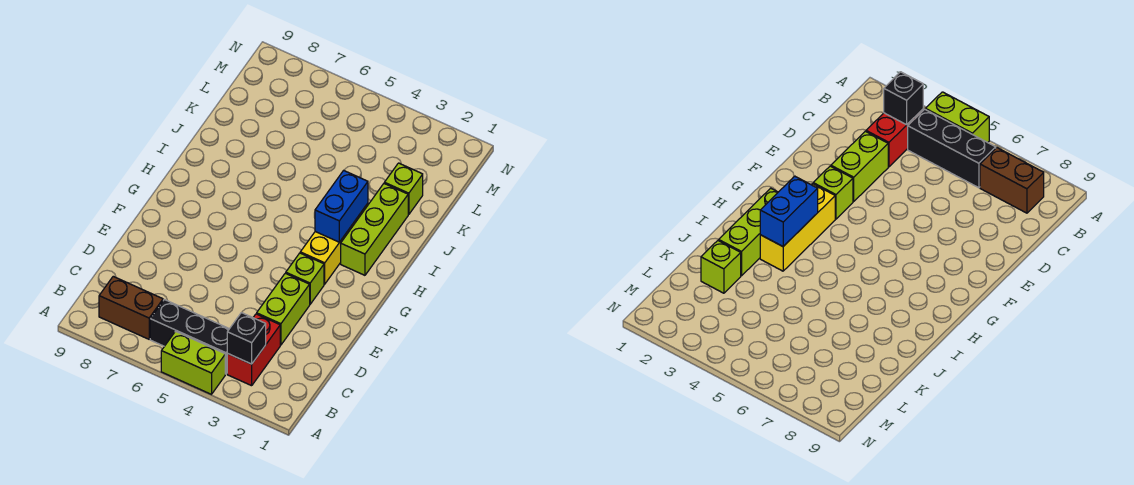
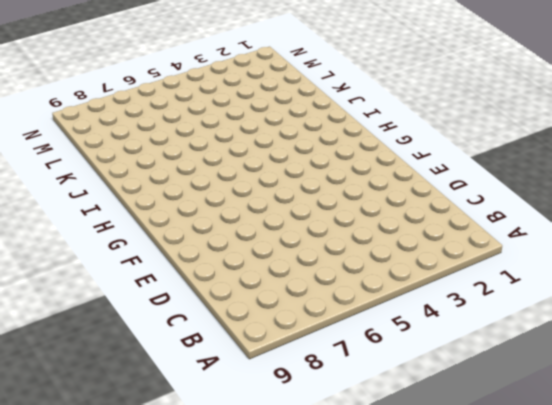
none -> lime brick A4:A5 level 1
none -> red brick B3:C3 level 1

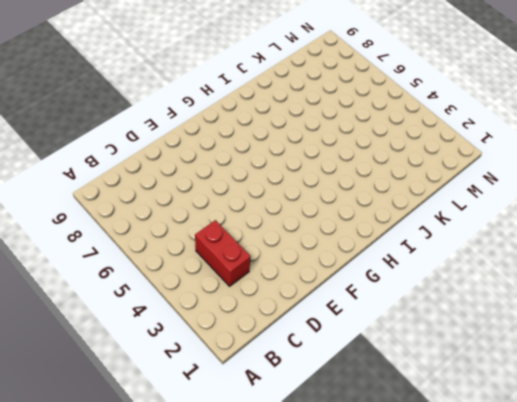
red brick C3:C4 level 1 -> red brick B3:C3 level 1
none -> lime brick A4:A5 level 1
none -> black brick B4:B6 level 1

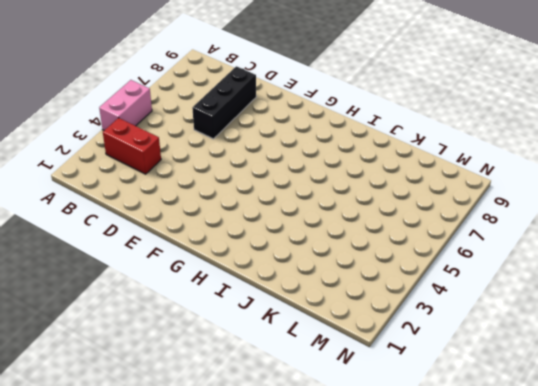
pink brick A4:A5 level 1 -> lime brick A4:A5 level 1
black brick D6:D8 level 1 -> black brick B4:B6 level 1
none -> brown brick B7:B8 level 1
none -> lime brick D3:E3 level 1

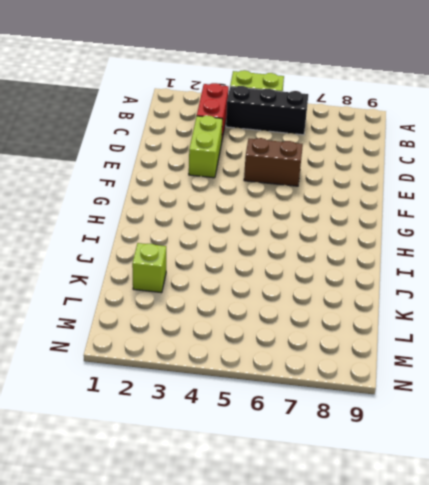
brown brick E5:E6 level 1 -> brown brick B7:B8 level 1
none -> lime brick F3 level 1
none -> yellow brick G3:I3 level 1

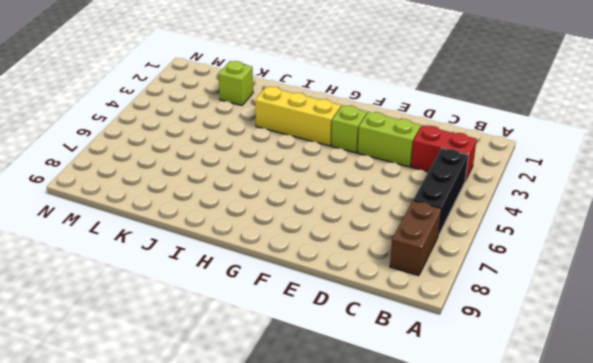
none -> lime brick A4:A5 level 1
none -> lime brick H2:J2 level 1

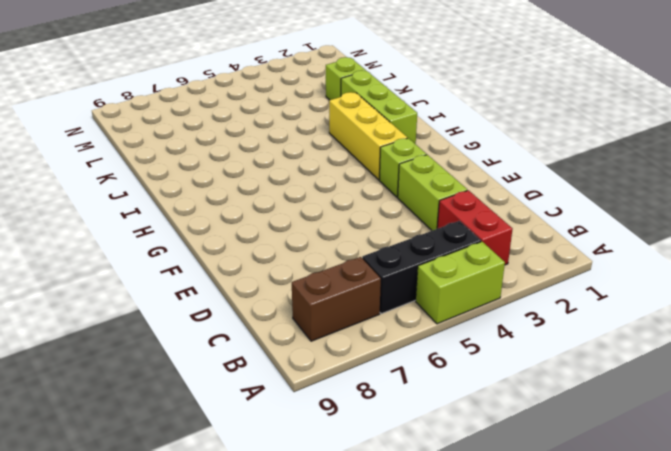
none -> black brick B3 level 2
none -> blue brick H3:I3 level 2

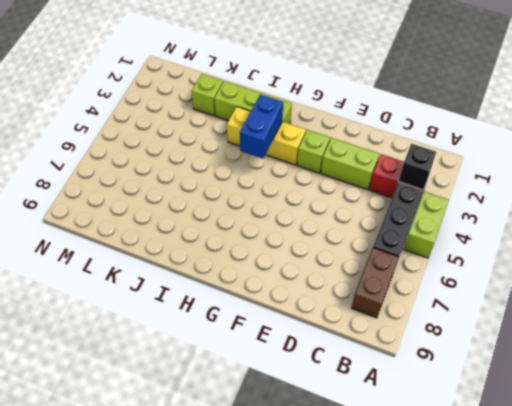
blue brick H3:H4 level 2 -> blue brick H3:I3 level 2

